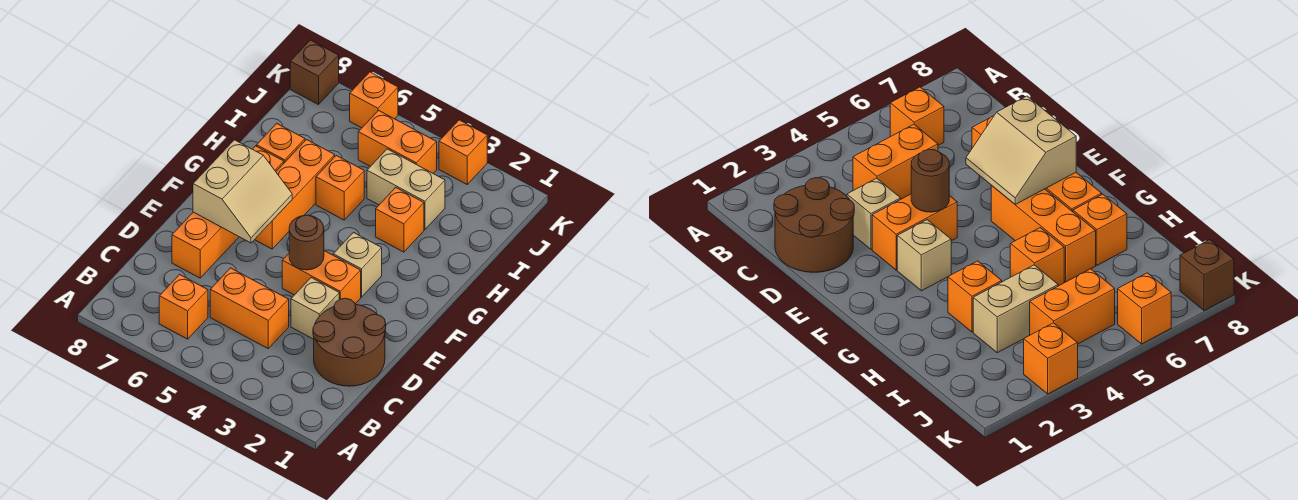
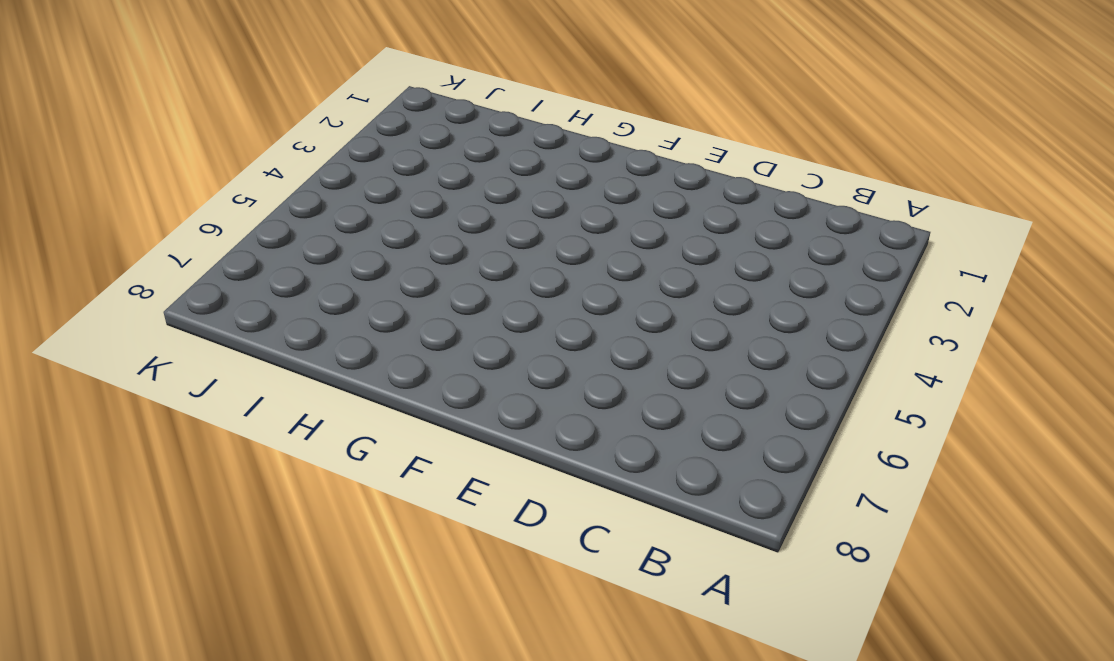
none -> orange brick B6 level 1
none -> brown round brick C1:D2 level 1
none -> orange brick C4:C5 level 1

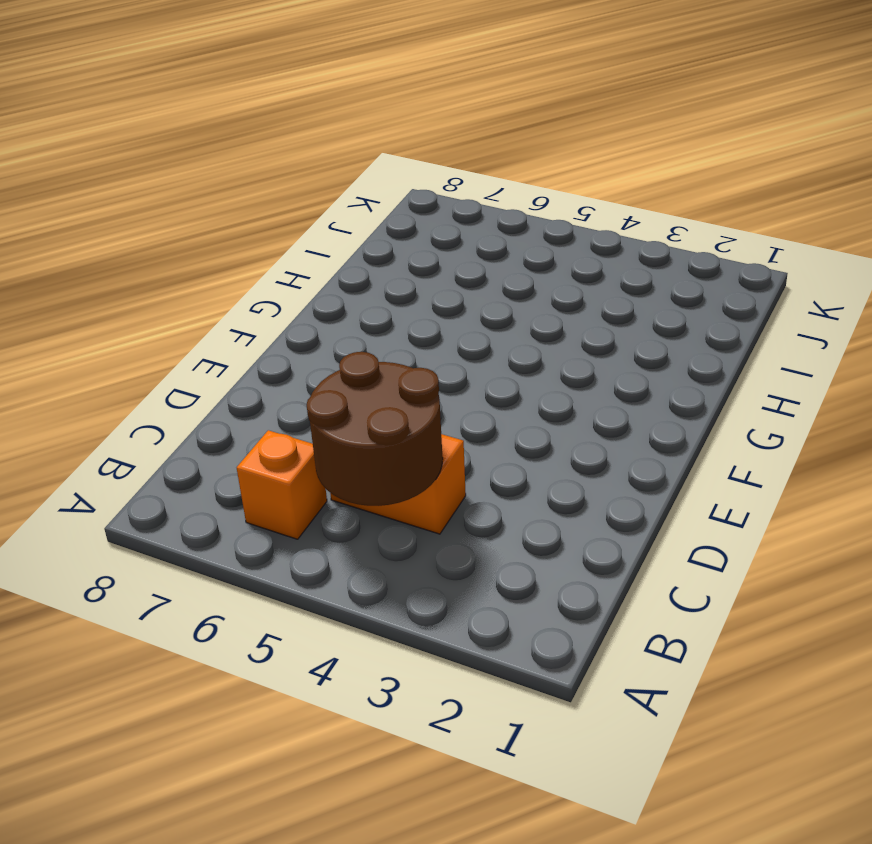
brown round brick B4:C5 level 2 -> brown round brick C1:D2 level 1
none -> tan brick D3 level 1
none -> orange brick D7:G7 level 1
none -> orange brick E3:E4 level 1

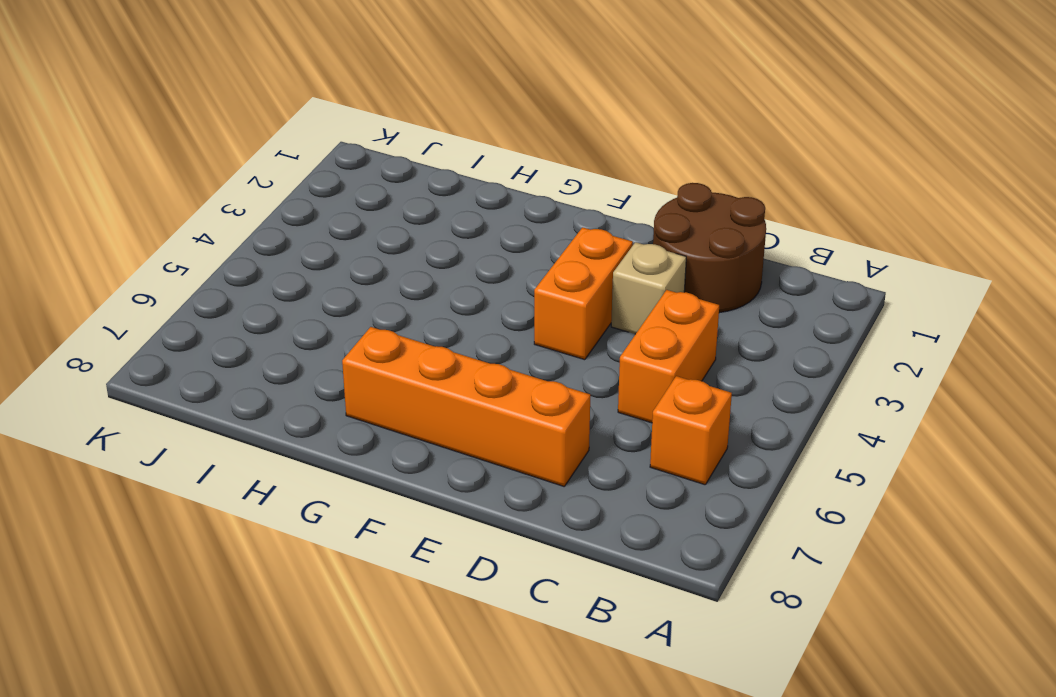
none -> tan brick F3 level 1
none -> orange brick F6:H6 level 1
none -> orange brick H3 level 1

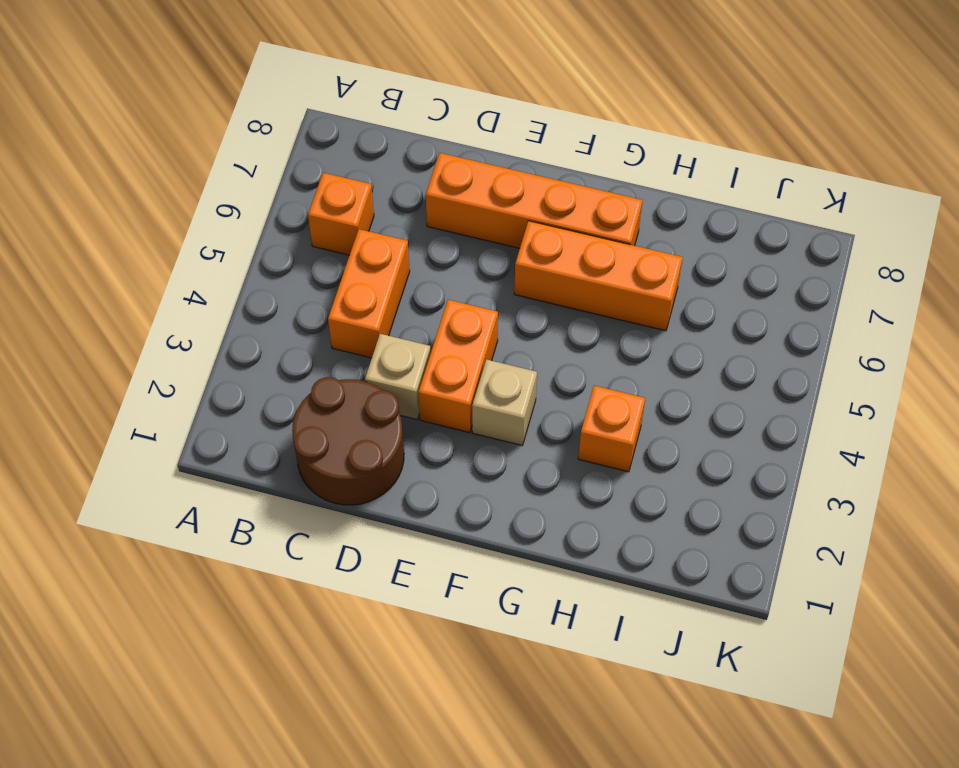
none -> orange brick H5 level 1
none -> orange brick H7 level 1
none -> tan brick I3:I4 level 1

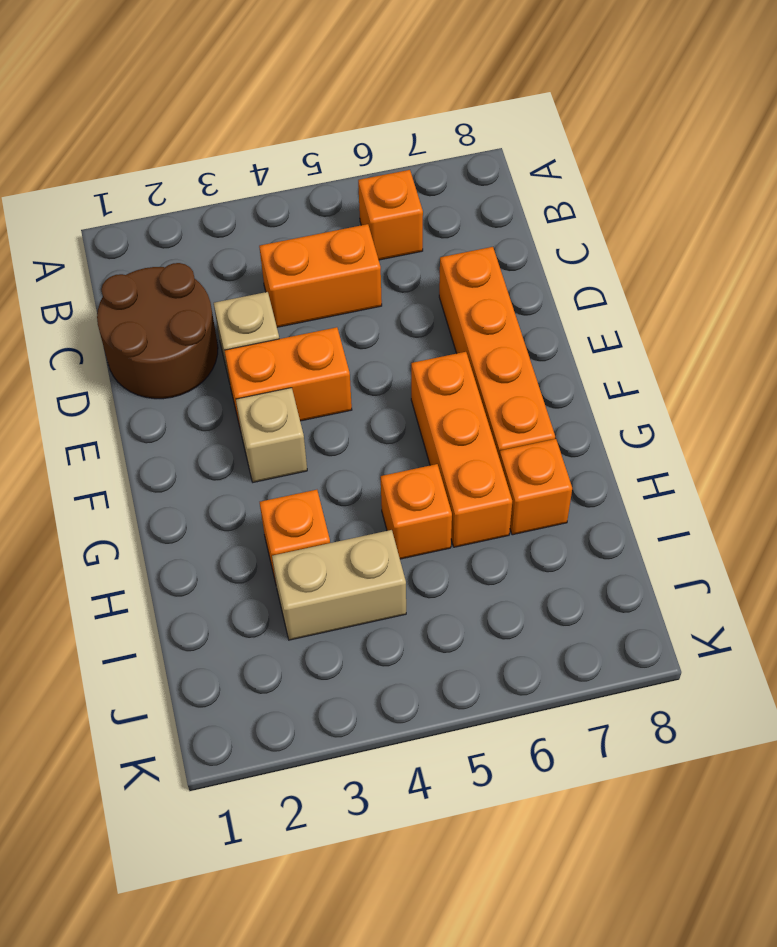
none -> orange brick J4:J5 level 1
none -> orange brick K3 level 1
none -> orange brick K6 level 1

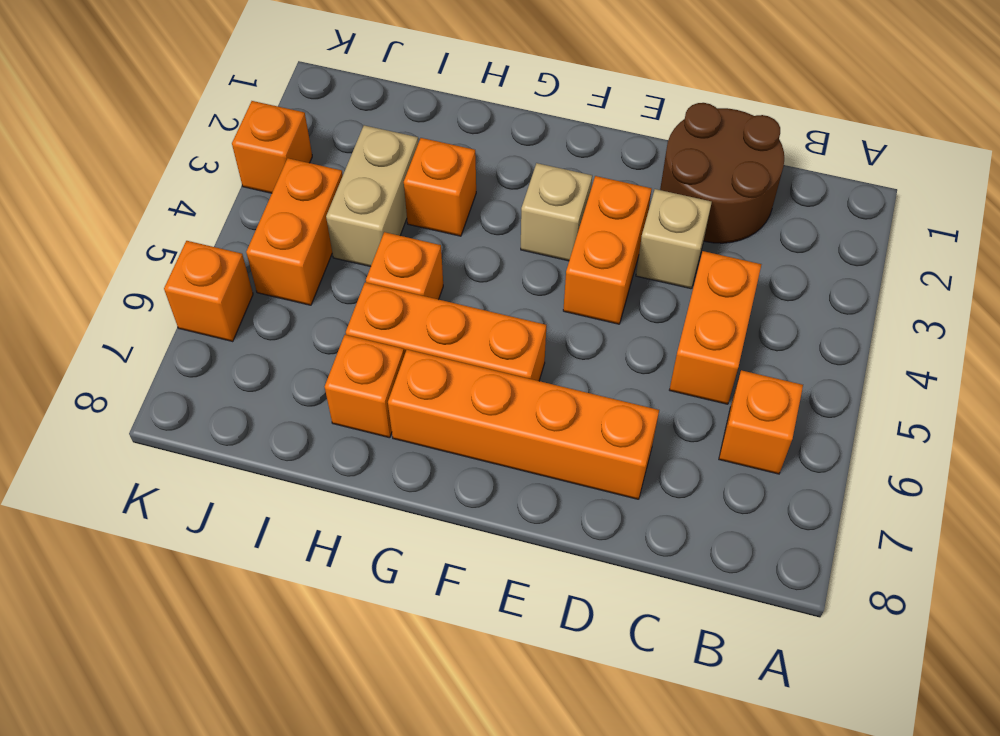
none -> brown brick K8 level 1
none -> brown round brick E4 level 2
none -> tan slope E6:F7 level 2 top 7

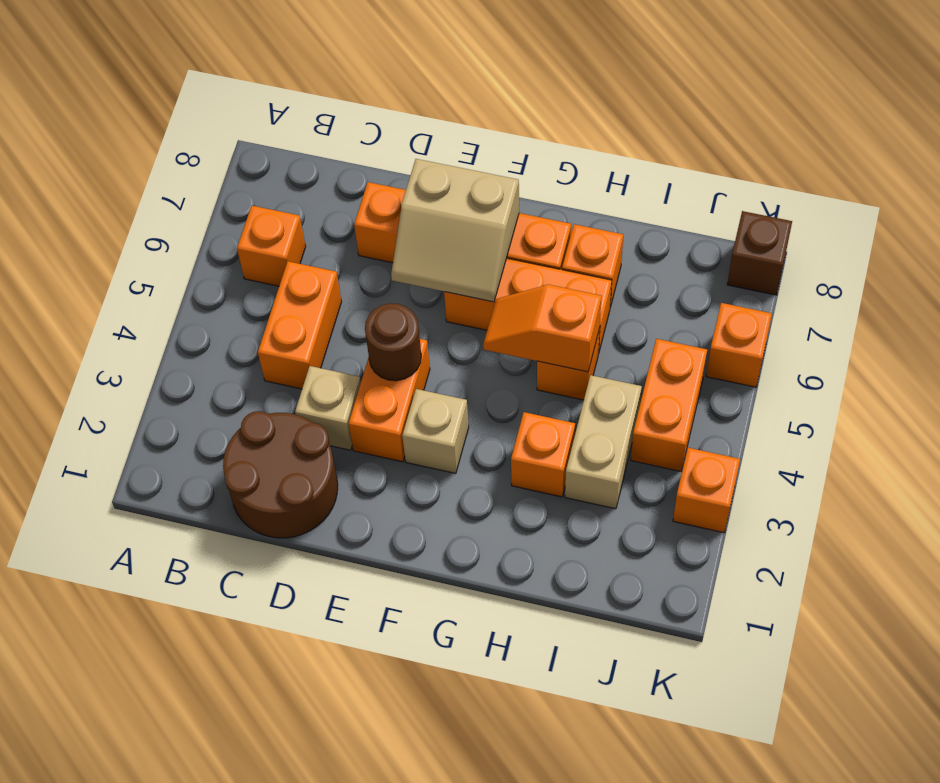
orange slope G5:H5 level 2 top H -> none

